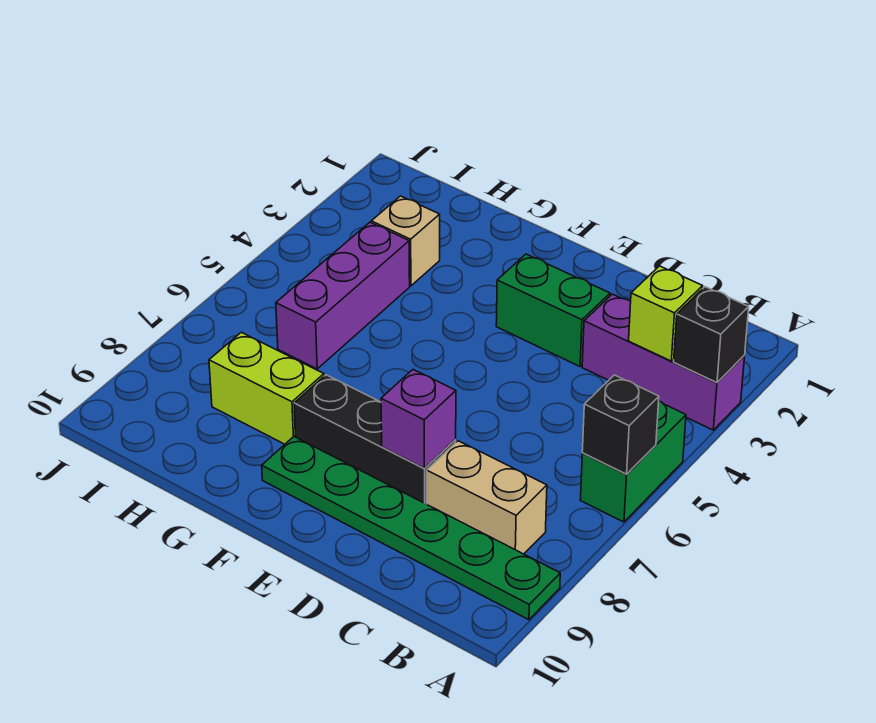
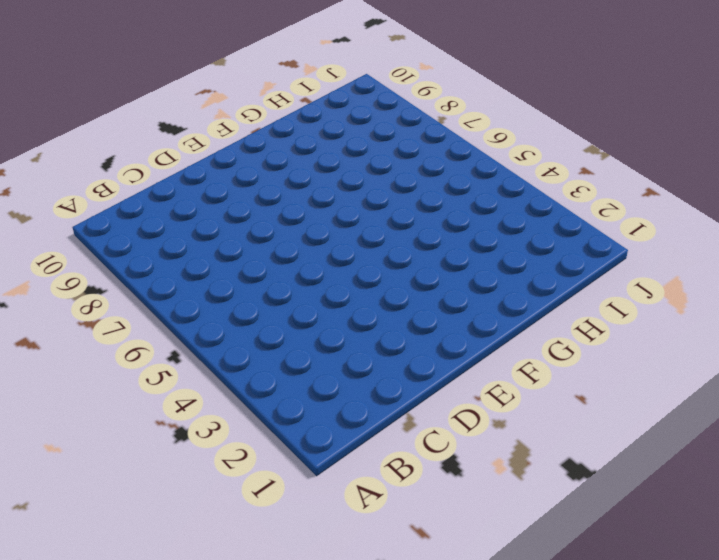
none -> purple brick A3:C3 level 1
none -> green brick A5:A6 level 1
none -> green plate A9:F9 level 1

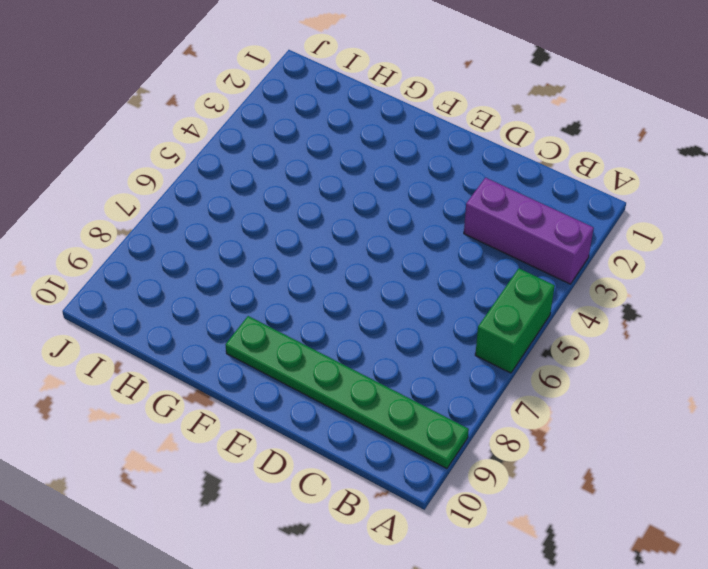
none -> tan brick B8:C8 level 1
none -> green brick D3:E3 level 1
none -> black brick D8:F8 level 1

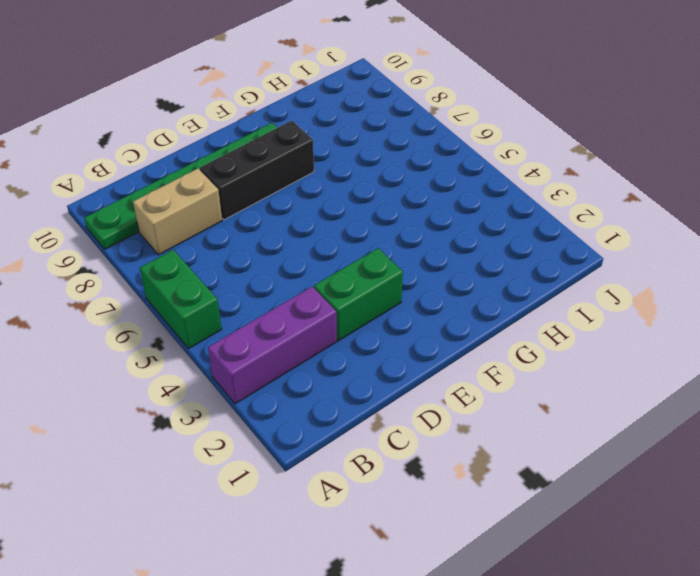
none -> lime brick G8:H8 level 1
none -> tan brick H3 level 1
none -> purple brick H4:H6 level 1

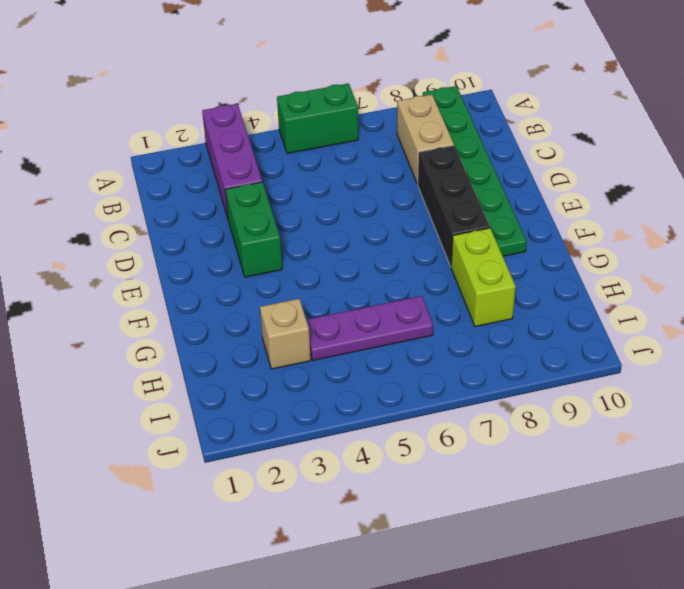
purple plate H4:H6 level 1 -> purple brick H4:H6 level 1
none -> black brick A3 level 2
none -> black brick A6 level 2
none -> lime brick B3 level 2

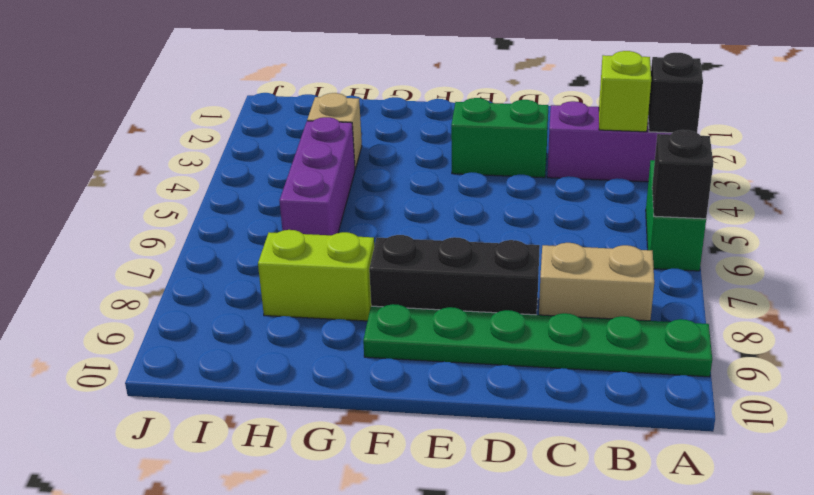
none -> purple brick D8 level 2

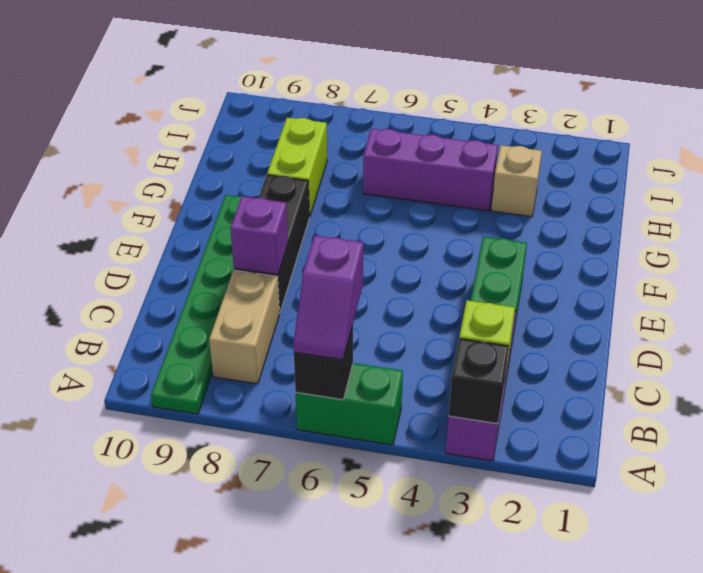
purple slope A6:B6 level 3 top B -> none

